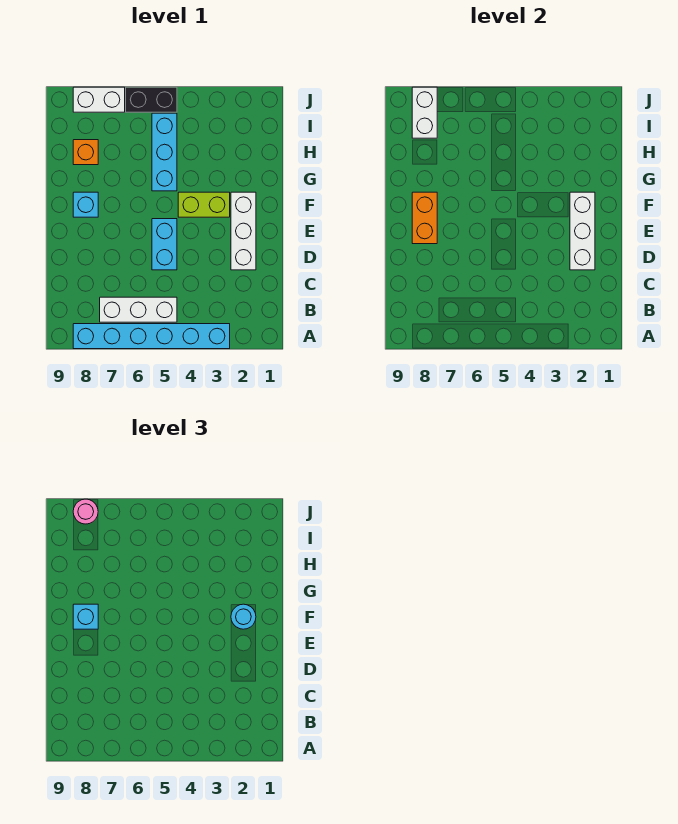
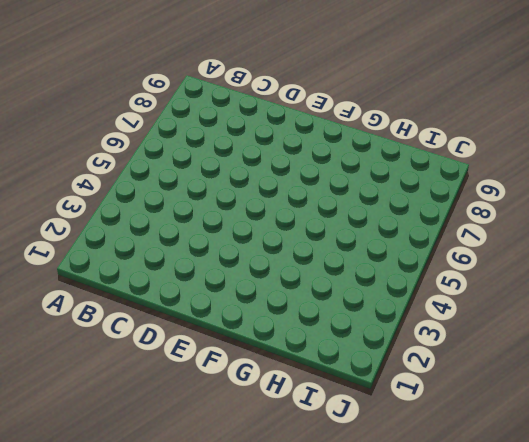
none -> cyan brick A3:A8 level 1
none -> white brick B5:B7 level 1
none -> white brick D2:F2 level 1

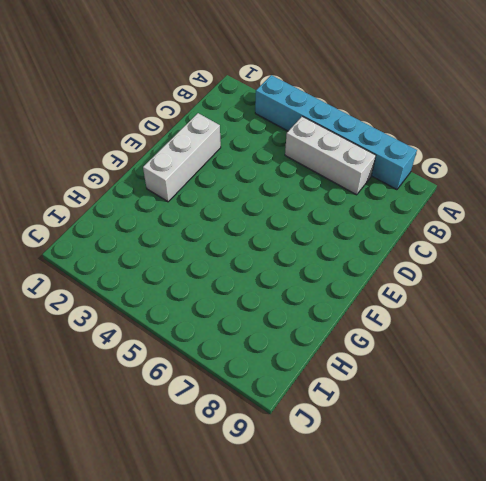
none -> cyan brick D5:E5 level 1
none -> lime brick F3:F4 level 1
none -> cyan brick F8 level 1

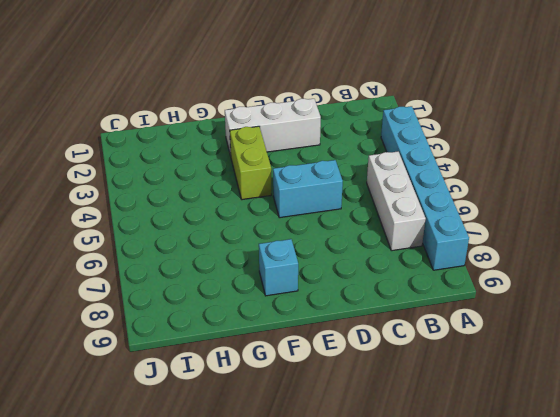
none -> cyan brick G5:I5 level 1
none -> orange brick H8 level 1
none -> black brick J5:J6 level 1

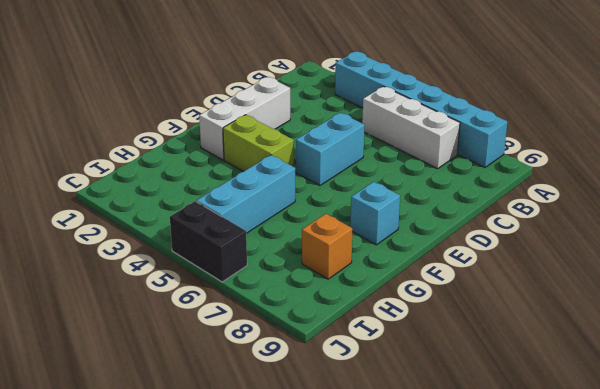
none -> white brick J7:J8 level 1
none -> white brick D2:F2 level 2
none -> orange brick E8:F8 level 2

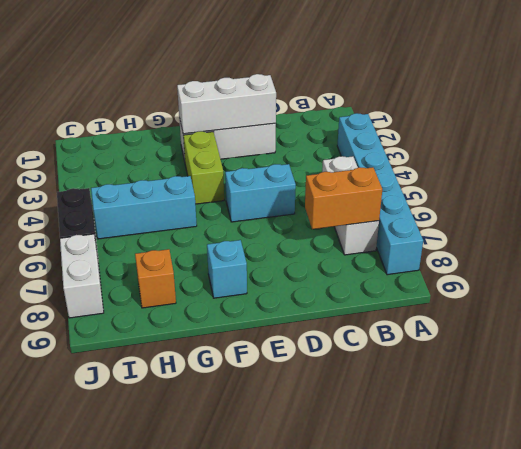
orange brick B7:C7 level 2 -> orange brick E8:F8 level 2
none -> white brick I8:J8 level 2
none -> cyan round brick F2 level 3
none -> cyan brick F8 level 3

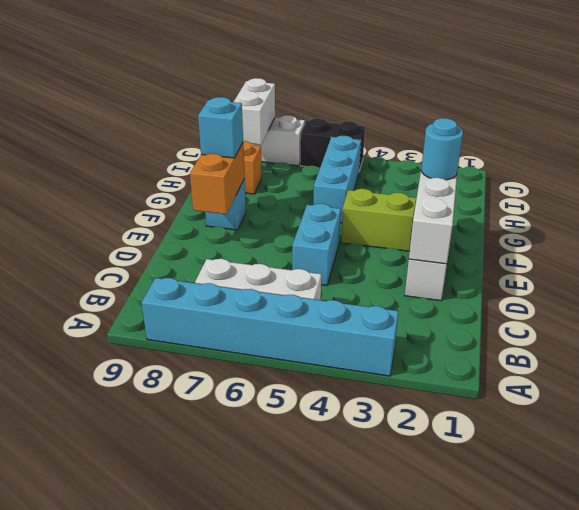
none -> pink round brick J8 level 3

